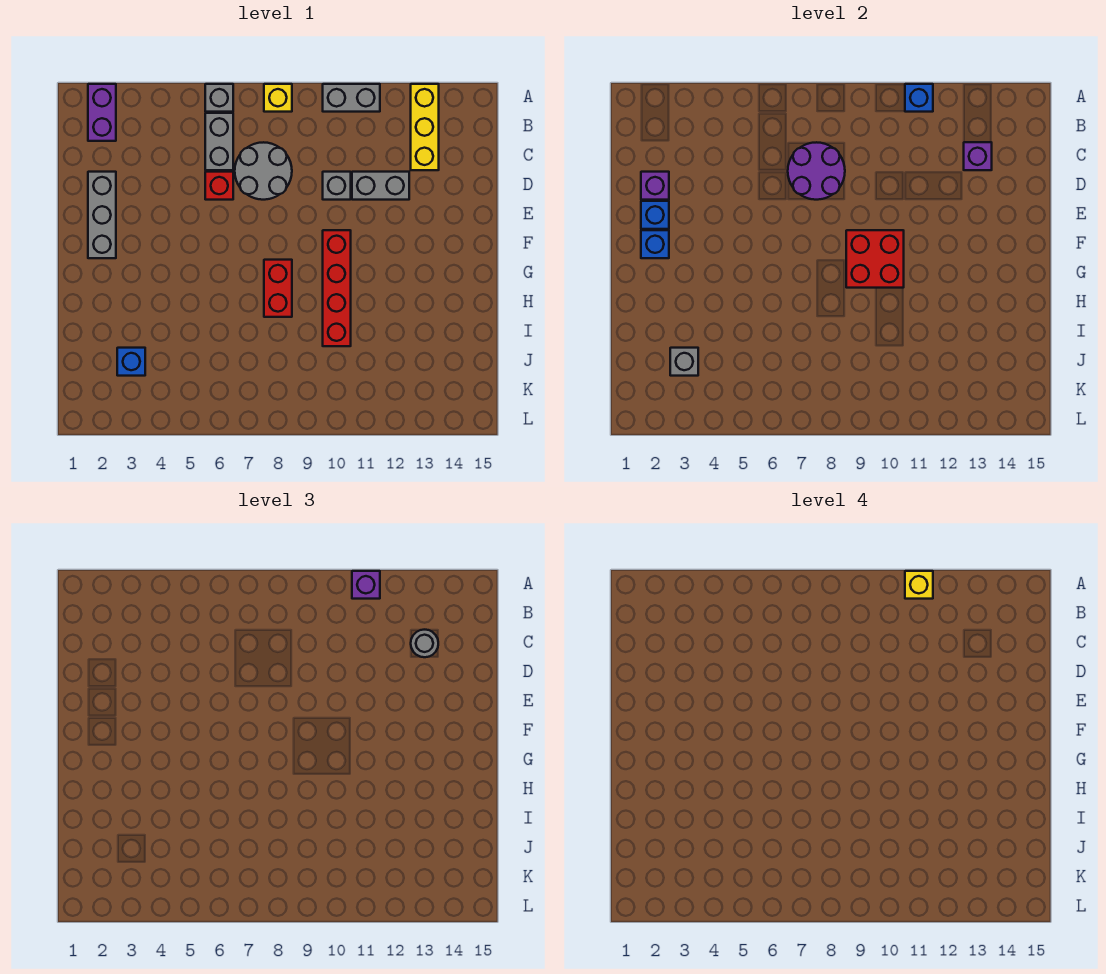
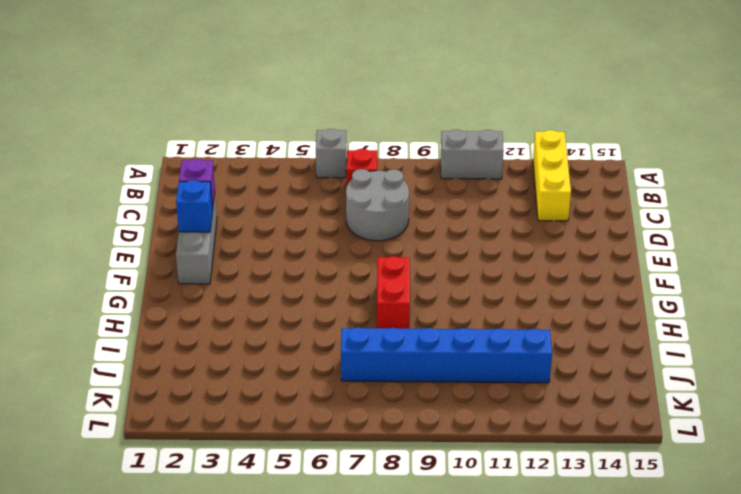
red brick B7 level 1 -> red brick D6 level 1
blue brick J7:J12 level 1 -> none
none -> purple brick A2:B2 level 1
none -> yellow brick A8 level 1
none -> grey brick B6:C6 level 1

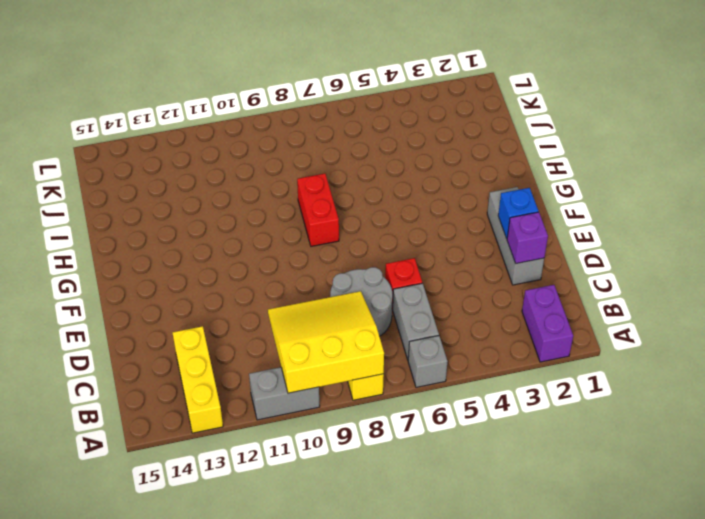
yellow slope A8:C10 level 2 top A -> purple round brick C7:D8 level 2
none -> grey brick D10 level 1
none -> grey brick D11:D12 level 1
none -> red brick F10:I10 level 1

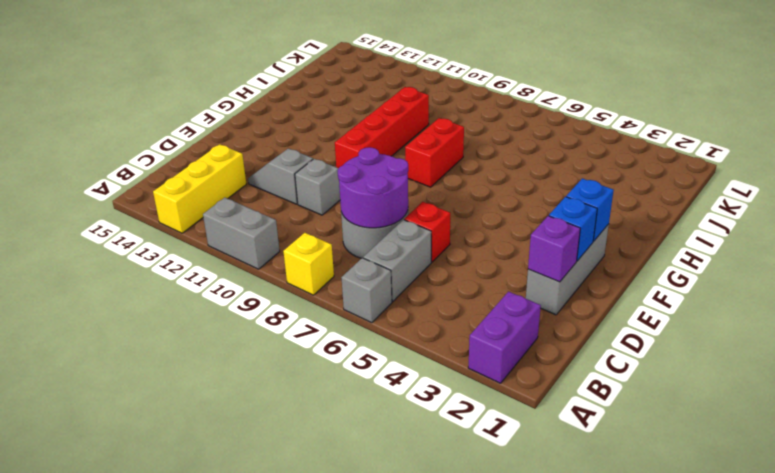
grey slope D11:D12 level 1 top 11 -> grey brick D11:D12 level 1
none -> blue brick J3 level 1
none -> blue brick A11 level 2
none -> purple brick C13 level 2

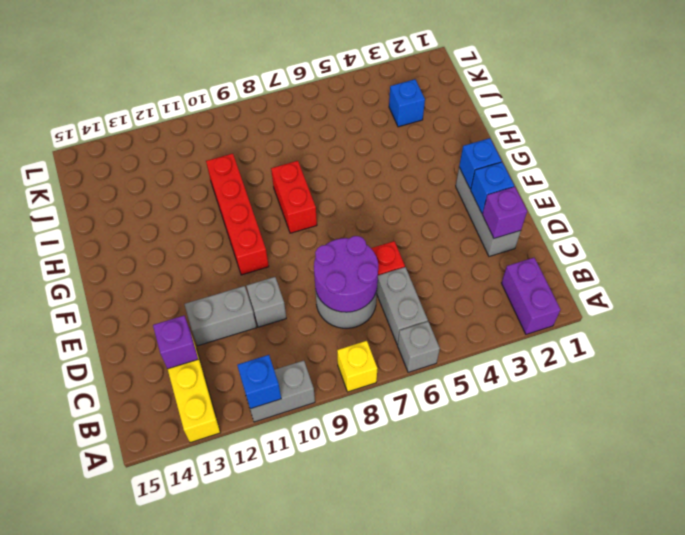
none -> red brick F9:G10 level 2
none -> grey brick J3 level 2
none -> purple brick A11 level 3

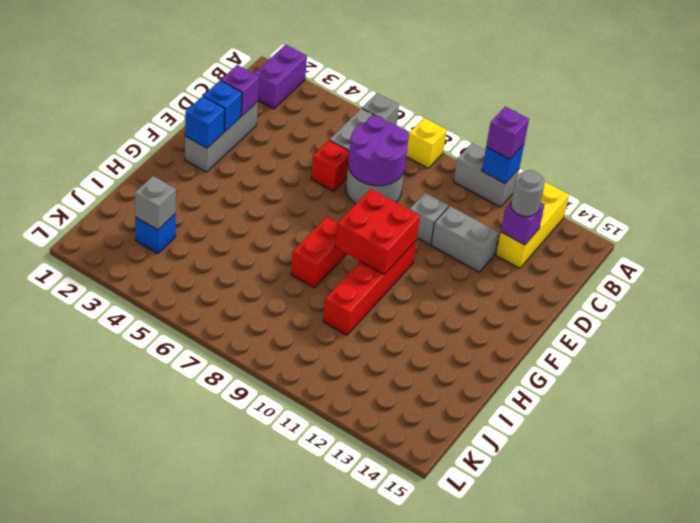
none -> yellow brick A11 level 4

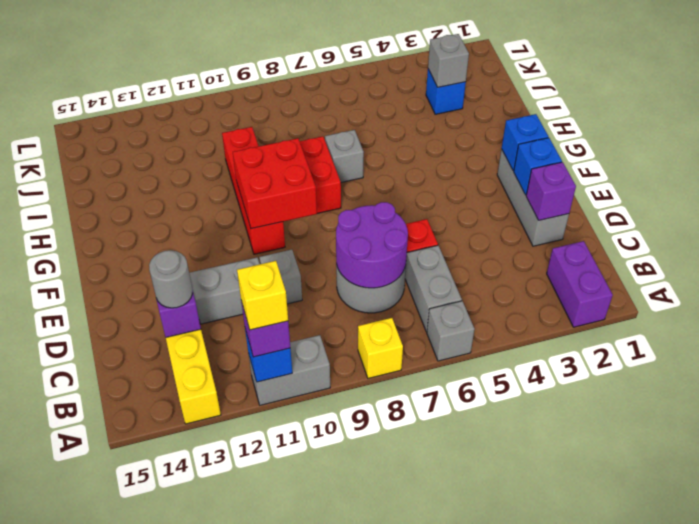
grey brick H7 level 1 -> none

